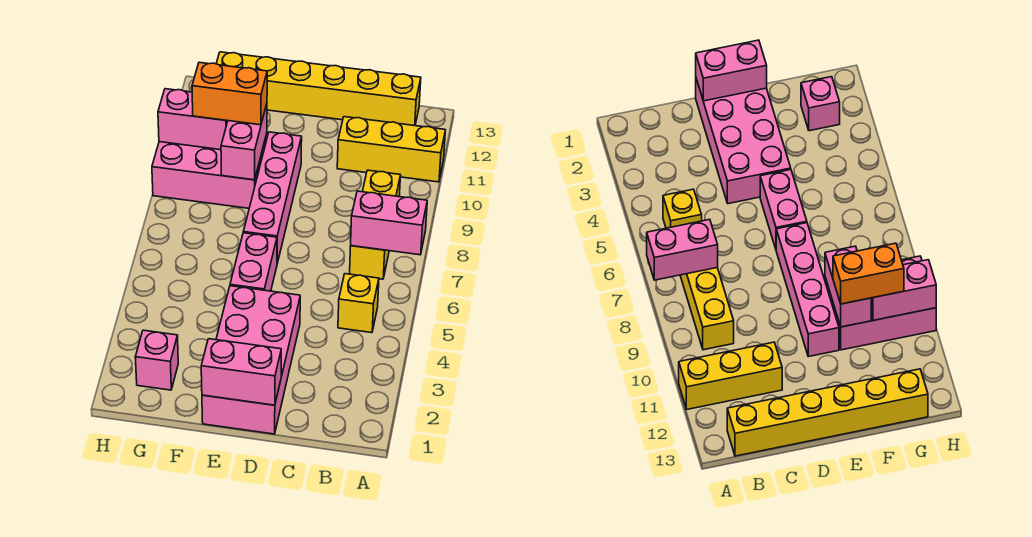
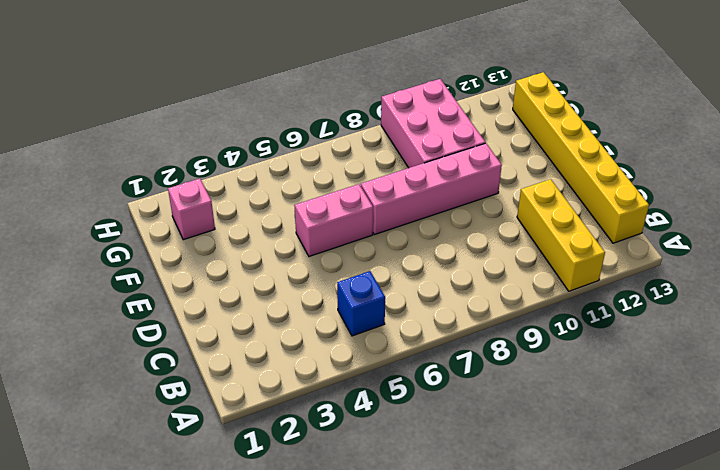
blue brick B5 level 1 -> yellow brick B5 level 1
none -> yellow brick B7:B9 level 1
none -> pink brick D1:E4 level 1
none -> pink brick A7:B7 level 2

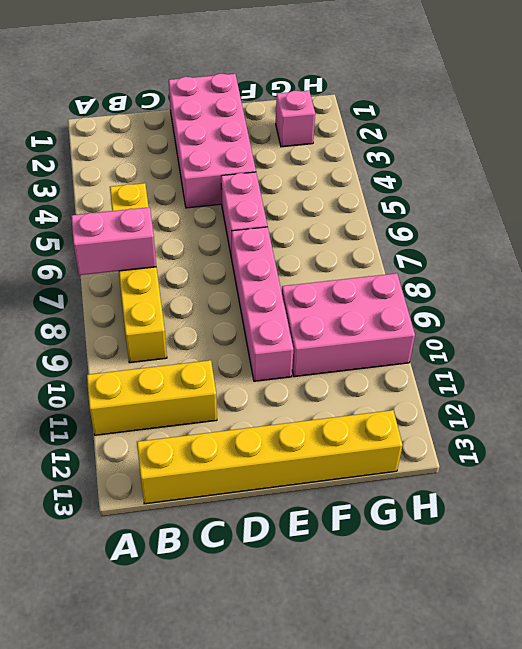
none -> pink brick D1:E1 level 2
none -> pink brick F9:F10 level 2
none -> pink brick G10:H10 level 2

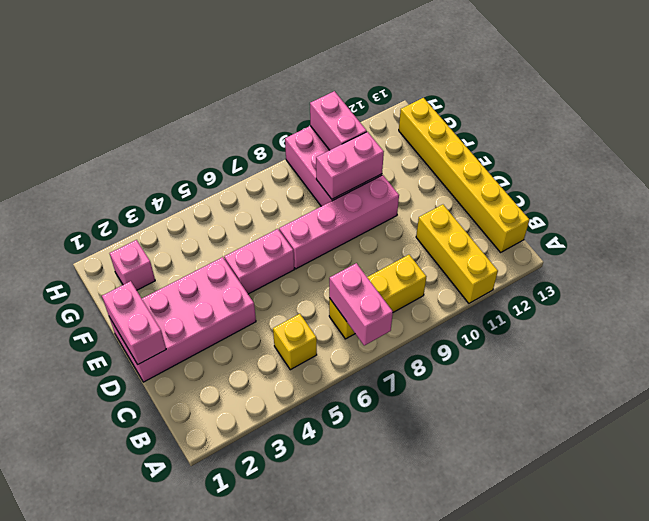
none -> orange brick F10:G10 level 3

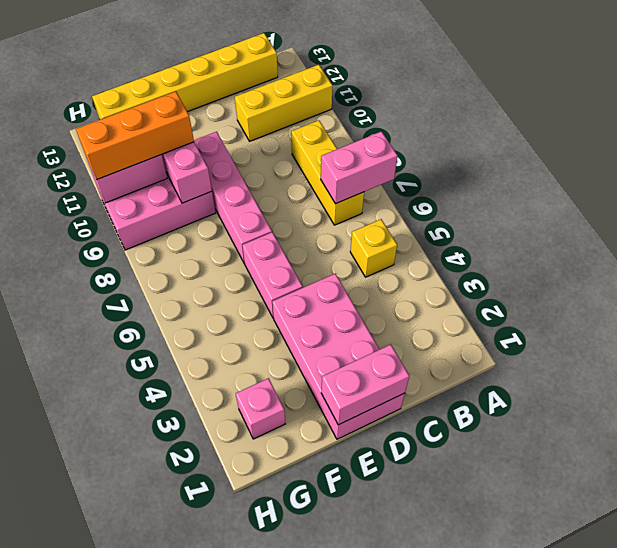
orange brick F10:H10 level 3 -> orange brick F10:G10 level 3

